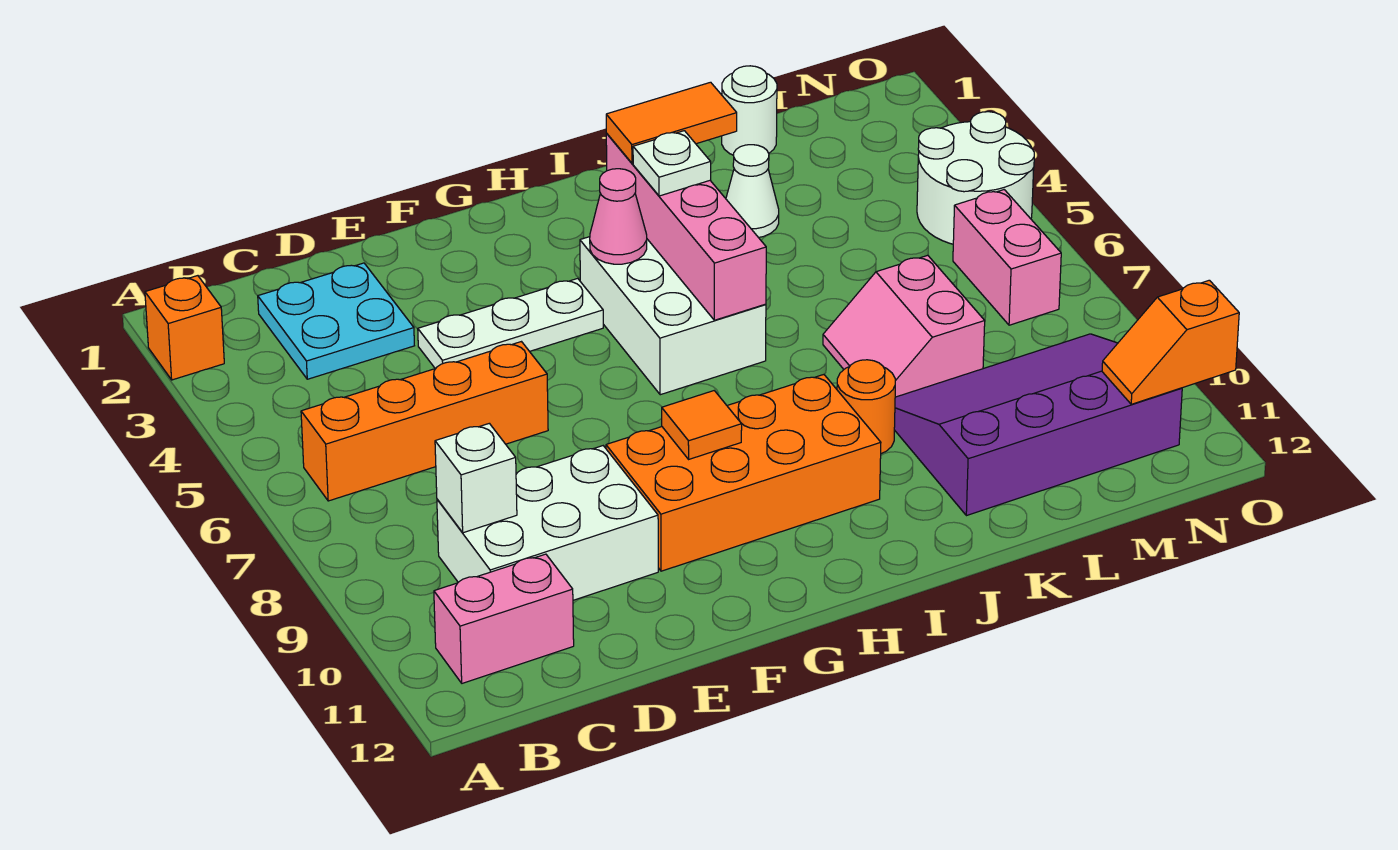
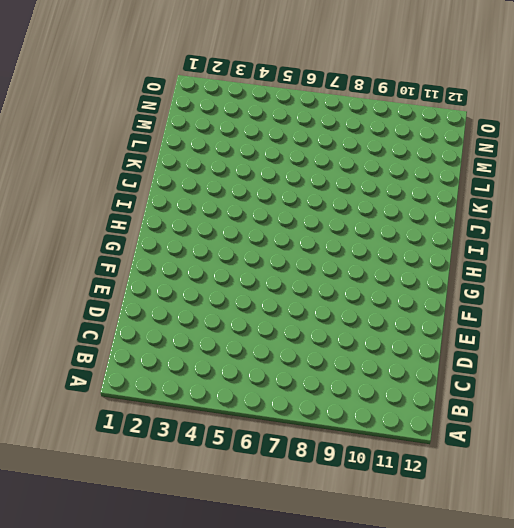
none -> orange brick A2 level 1
none -> orange brick B6:E6 level 1
none -> pink brick B11:C11 level 1

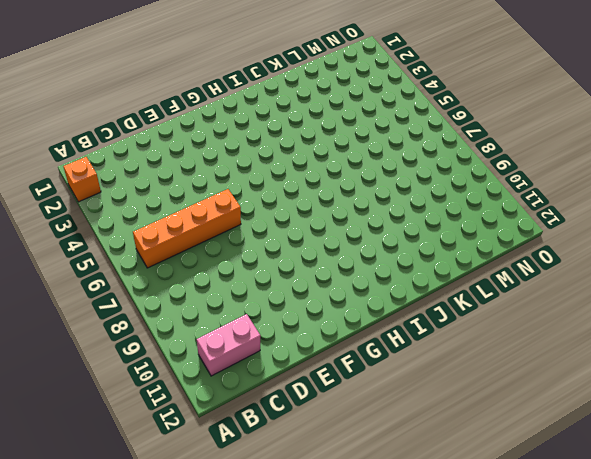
none -> cyan plate C2:D3 level 1
none -> white brick C9:E10 level 1
none -> white plate E4:G4 level 1

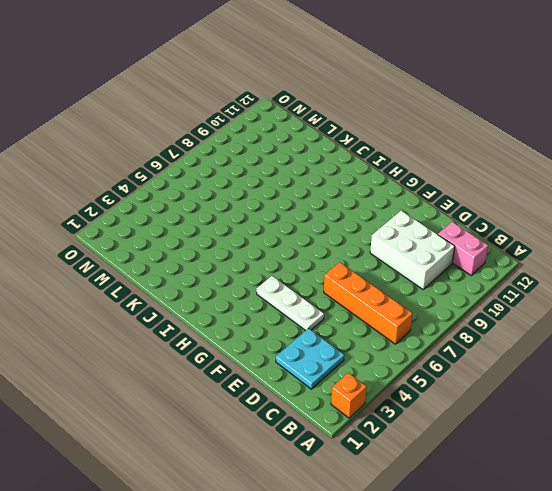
none -> orange brick F9:I10 level 1
none -> white brick H4:I6 level 1
none -> orange round brick J9 level 1

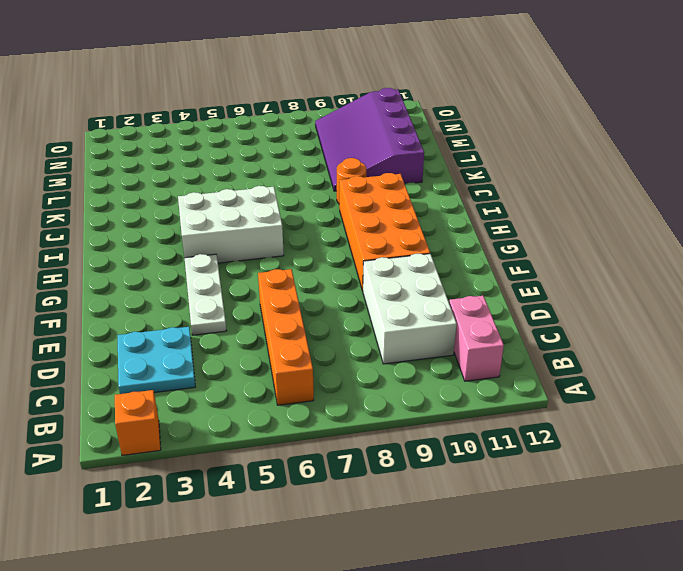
none -> white cone K3 level 1
none -> pink slope K7:L8 level 1 top L
none -> white round brick L1 level 1

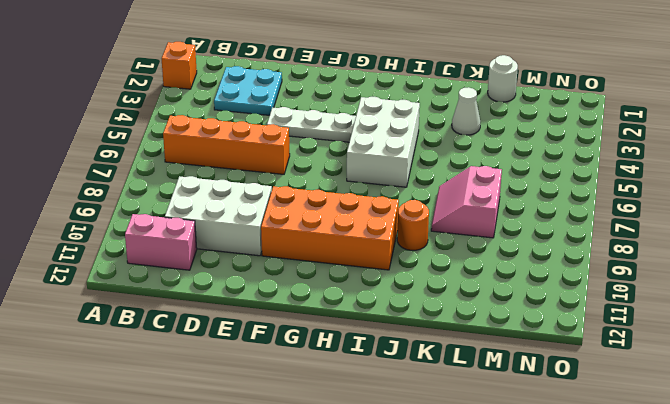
none -> purple slope K9:N11 level 1 top 11
none -> white round brick N4:O5 level 1
none -> pink brick N6:N7 level 1

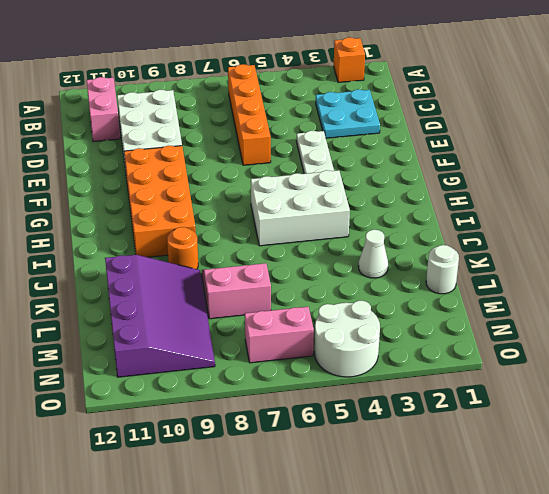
none -> white brick C9 level 2
none -> orange tile G9 level 2
none -> pink cone H4 level 2

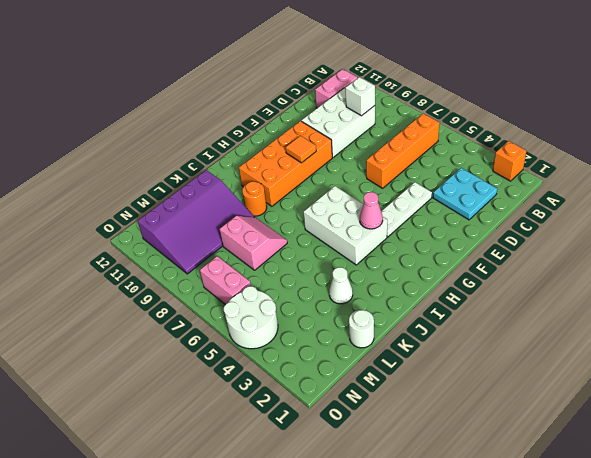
none -> pink brick I3:I6 level 2
none -> orange slope N11:O11 level 2 top O
none -> orange tile I3:J3 level 3

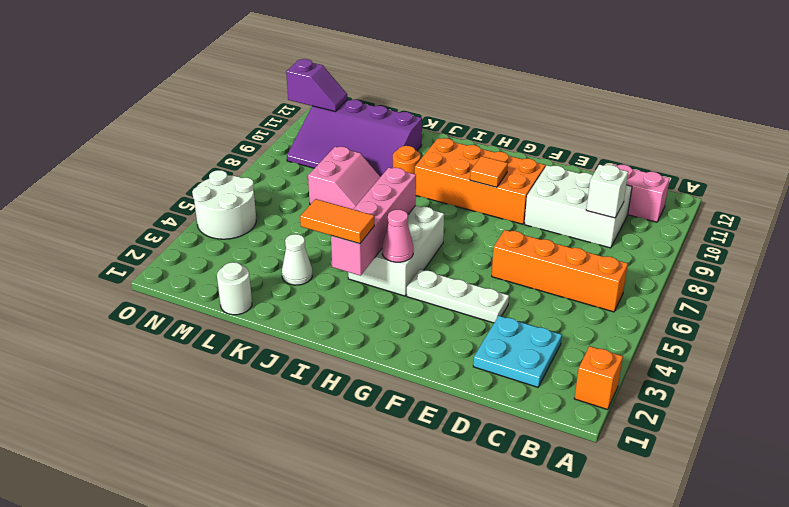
purple slope N11:O11 level 2 top O -> orange slope N11:O11 level 2 top O
none -> pink brick N6:N7 level 1
none -> white plate I4 level 3

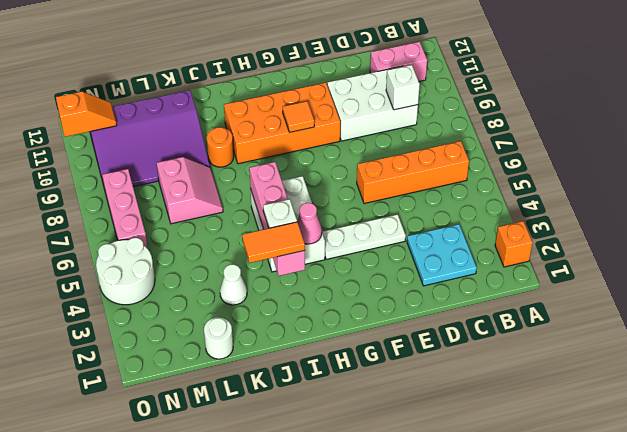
pink brick N6:N8 level 1 -> pink brick N6:N7 level 1

